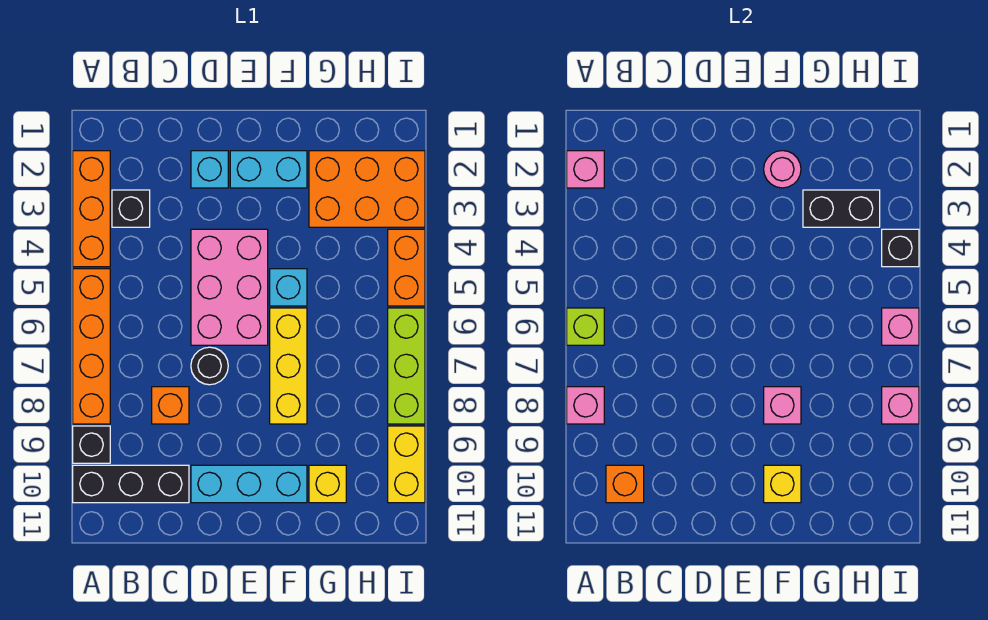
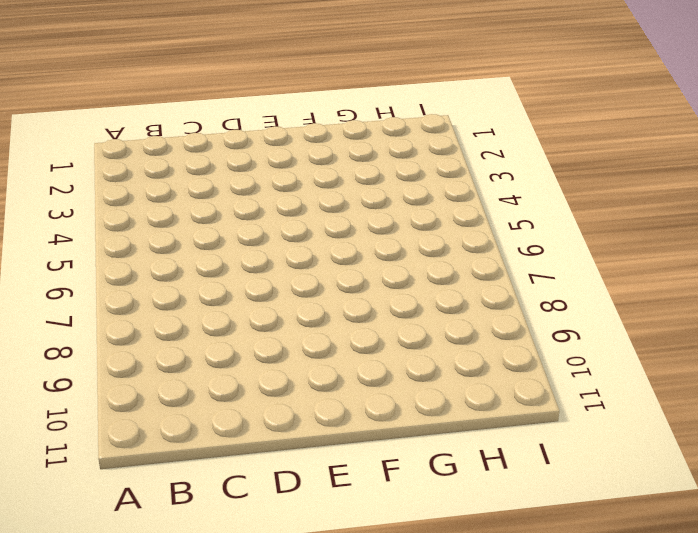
none -> orange brick A2:A4 level 1
none -> orange brick A5:A8 level 1
none -> black brick A9 level 1

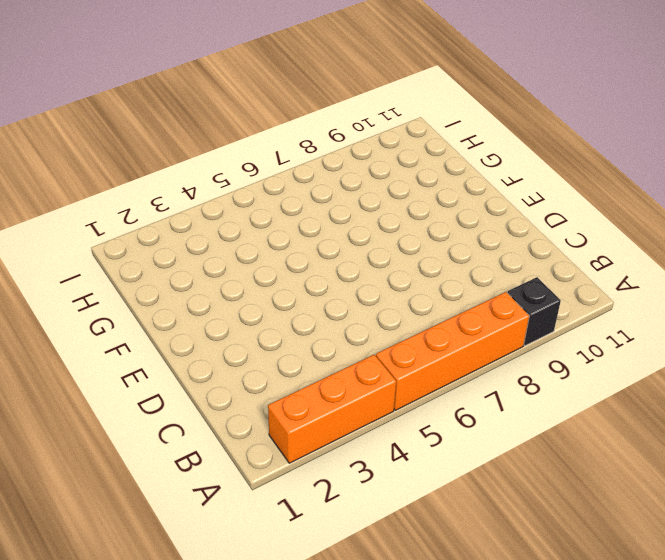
none -> black brick A10:C10 level 1
none -> black brick B3 level 1
none -> orange brick C8 level 1

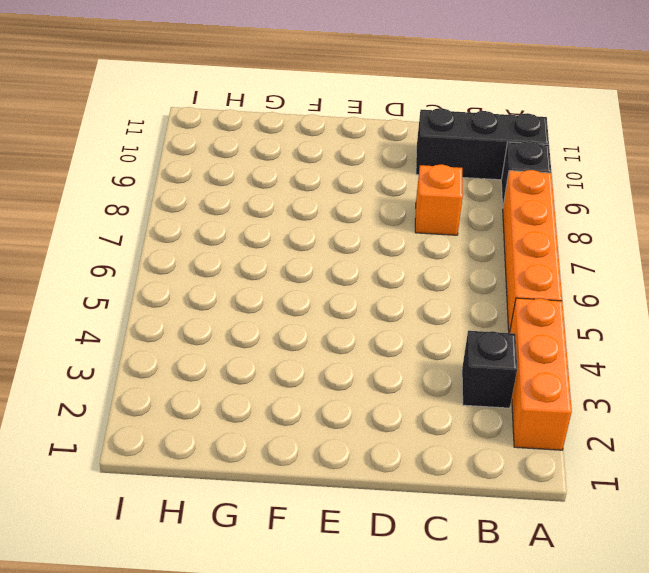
none -> cyan brick D2 level 1
none -> pink brick D4:E6 level 1
none -> black round brick D7 level 1

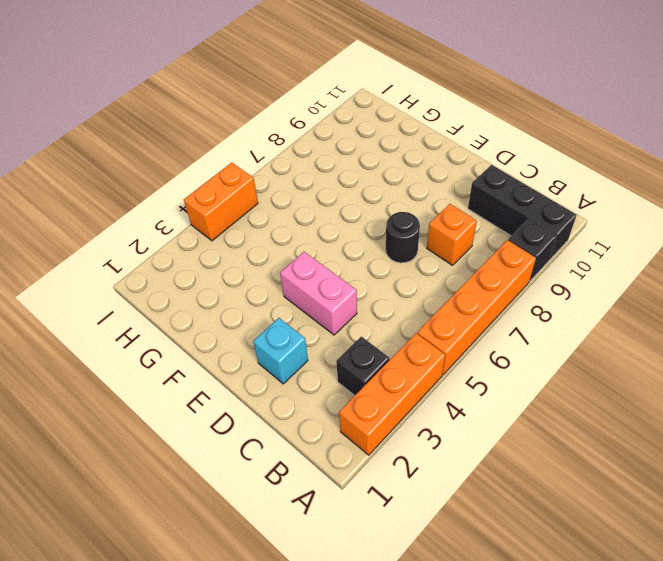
pink brick D4:E4 level 1 -> pink brick D4:E6 level 1
none -> cyan brick D10:F10 level 1
none -> cyan brick E2:F2 level 1
none -> cyan brick F5 level 1

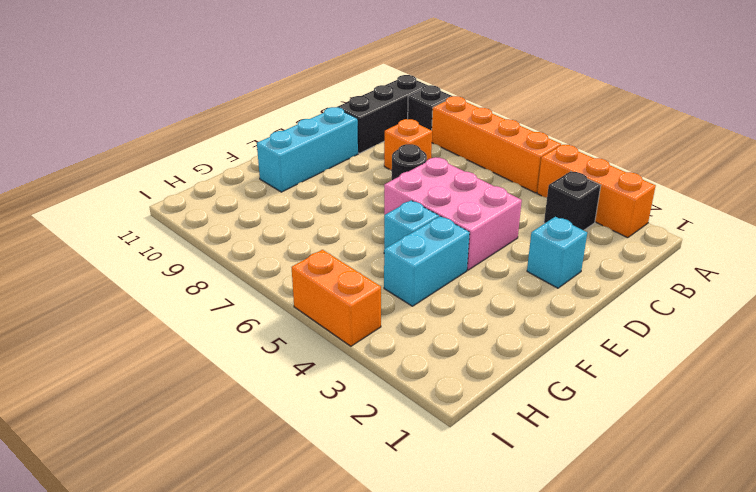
cyan brick F4:G4 level 1 -> cyan brick E2:F2 level 1
none -> yellow brick F6:F8 level 1
none -> orange brick G2:I3 level 1
none -> yellow brick G10 level 1

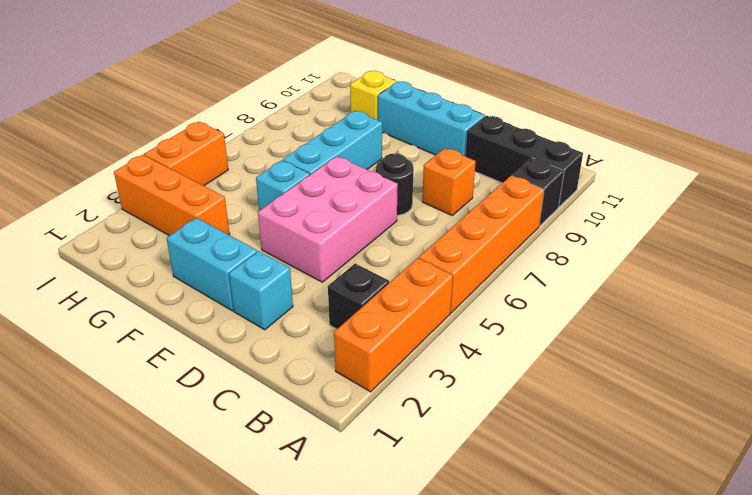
cyan brick F6:F8 level 1 -> yellow brick F6:F8 level 1
orange brick G3:I3 level 1 -> orange brick G2:I3 level 1
none -> lime brick I6:I8 level 1
none -> yellow brick I9:I10 level 1
none -> pink brick A2 level 2

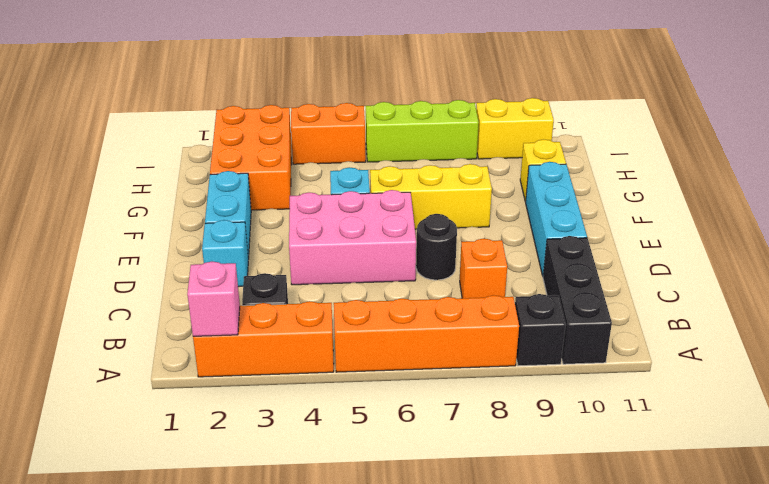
none -> lime brick A6 level 2
none -> pink brick A8 level 2
none -> orange brick B10 level 2

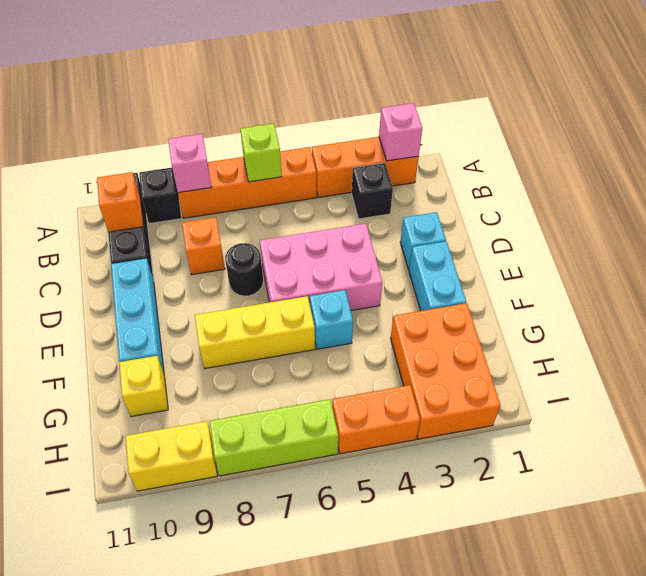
none -> pink round brick F2 level 2
none -> pink brick F8 level 2
none -> yellow brick F10 level 2

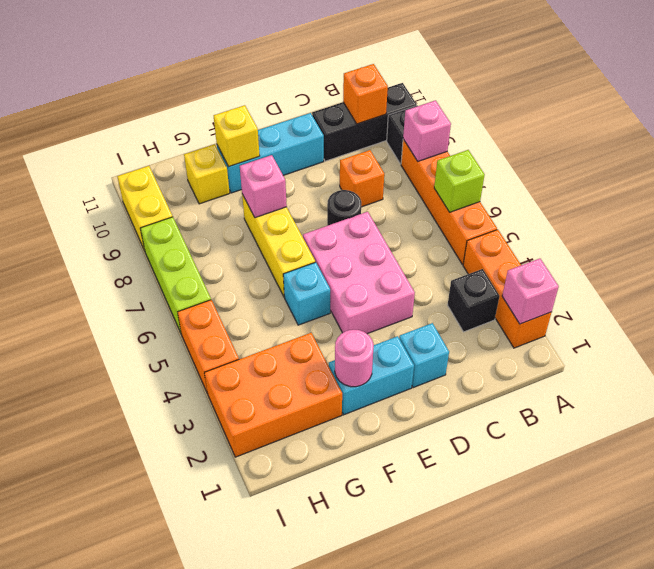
none -> black brick G3:H3 level 2
none -> black brick I4 level 2
none -> pink brick I6 level 2

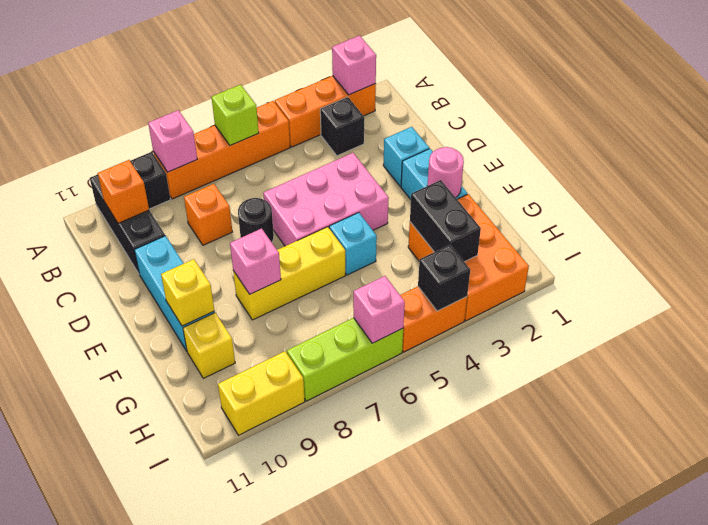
none -> pink brick I8 level 2

